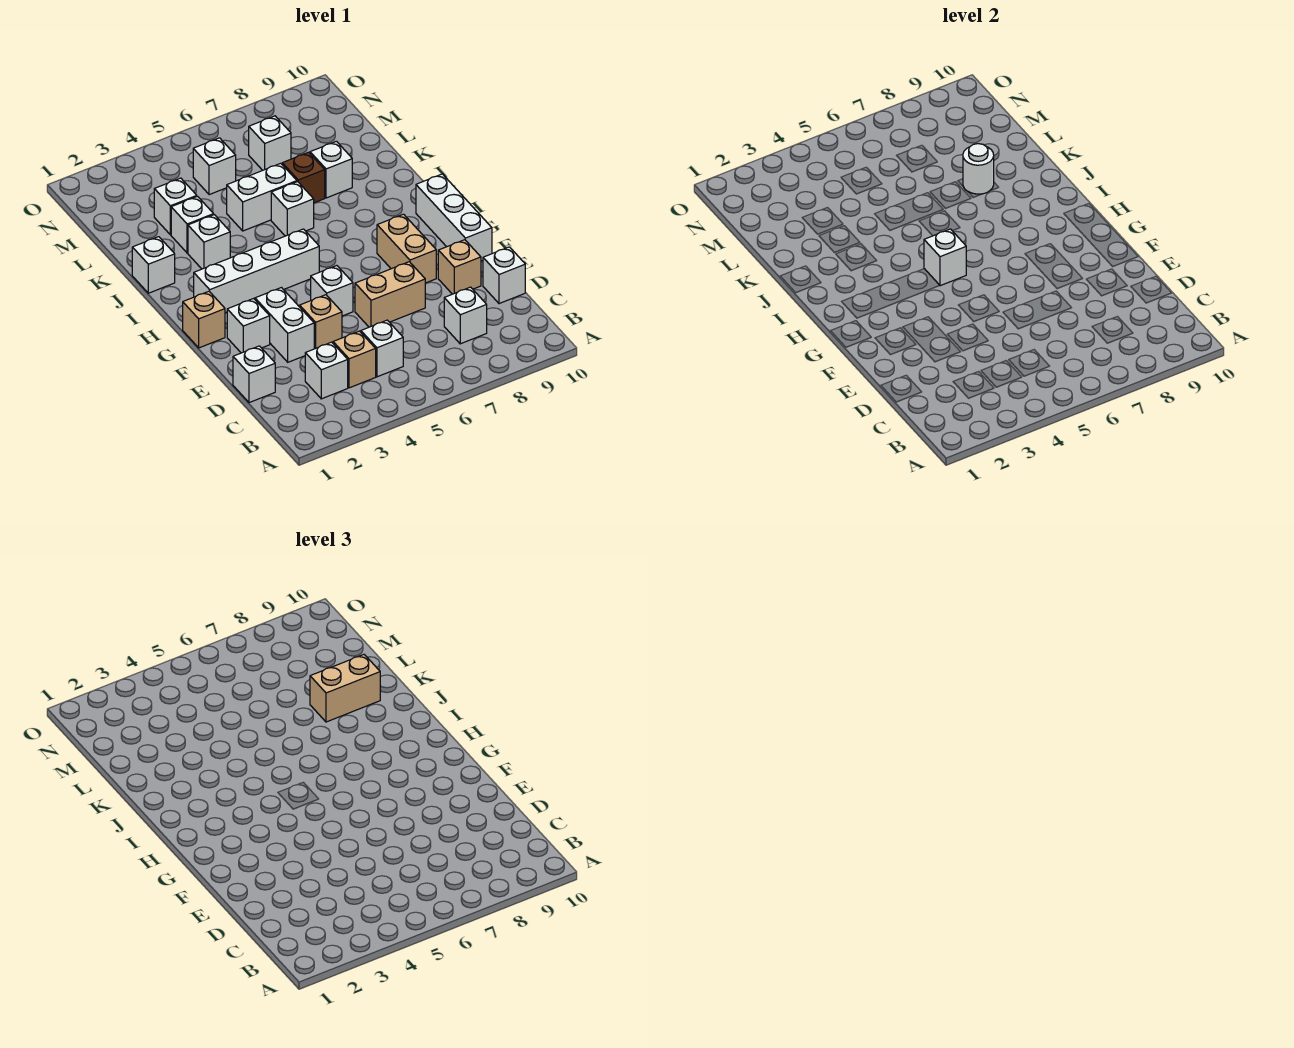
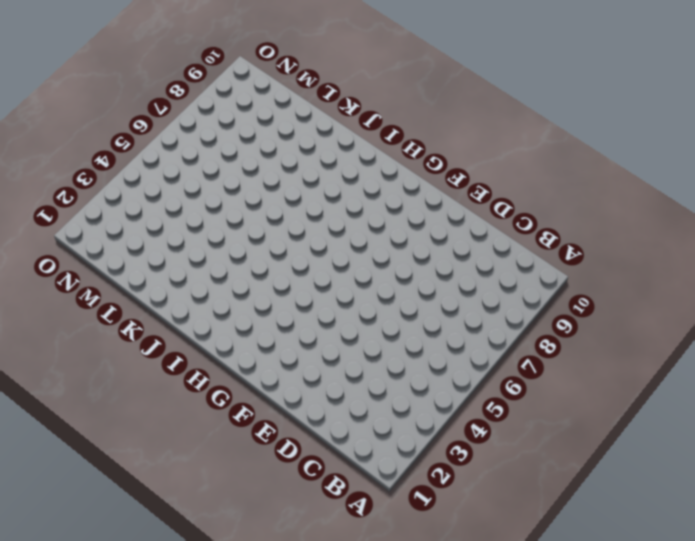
none -> white brick C3 level 1
none -> tan brick C4 level 1
none -> white brick C5 level 1

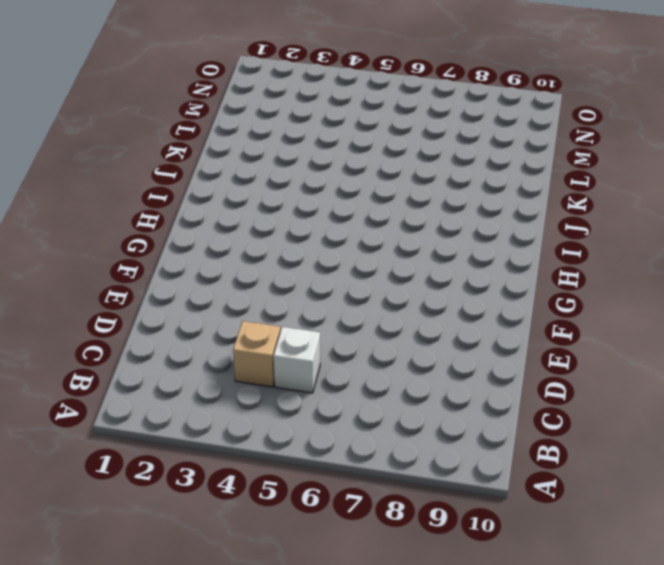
none -> white brick C3 level 1
none -> white brick C8 level 1
none -> white brick D1 level 1

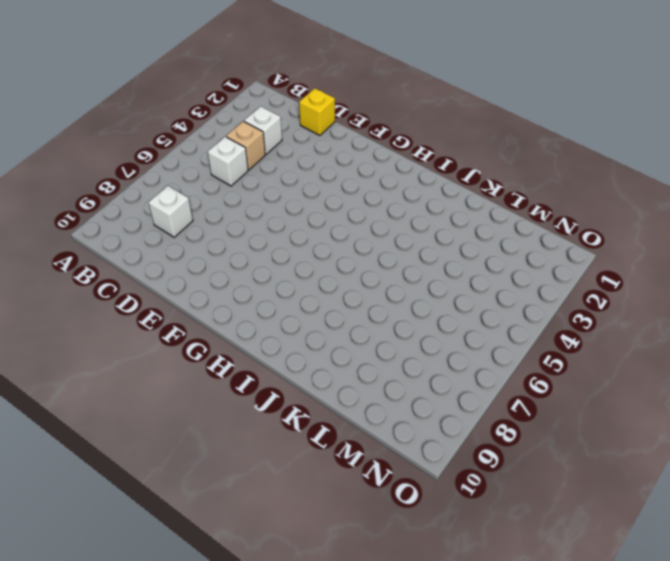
yellow brick D1 level 1 -> white brick D1 level 1
none -> white brick D10 level 1
none -> white brick E3:F3 level 1
none -> tan brick E4 level 1

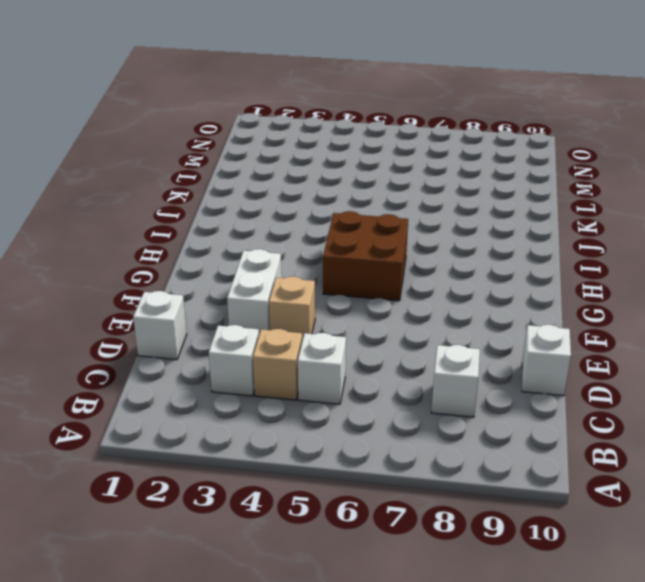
brown brick G5:H6 level 1 -> white brick H2:H5 level 1
none -> tan brick E6:E7 level 1
none -> tan brick E9 level 1
none -> white brick F2 level 1

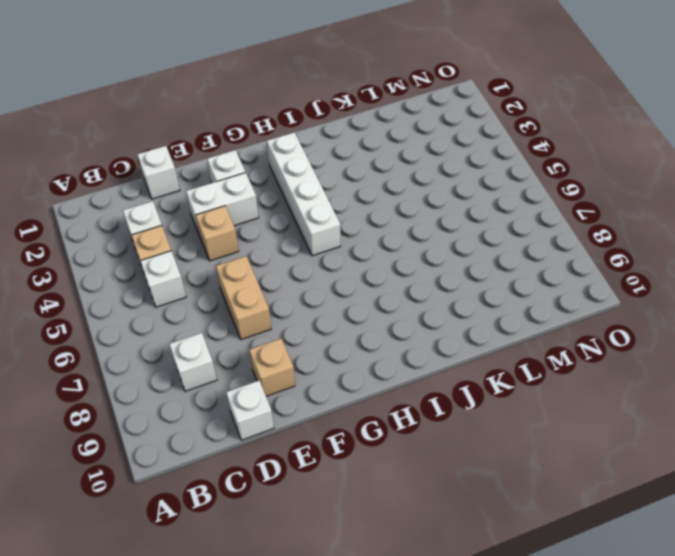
none -> white brick F5 level 1
none -> tan brick F8:G8 level 1
none -> white brick F10:H10 level 1

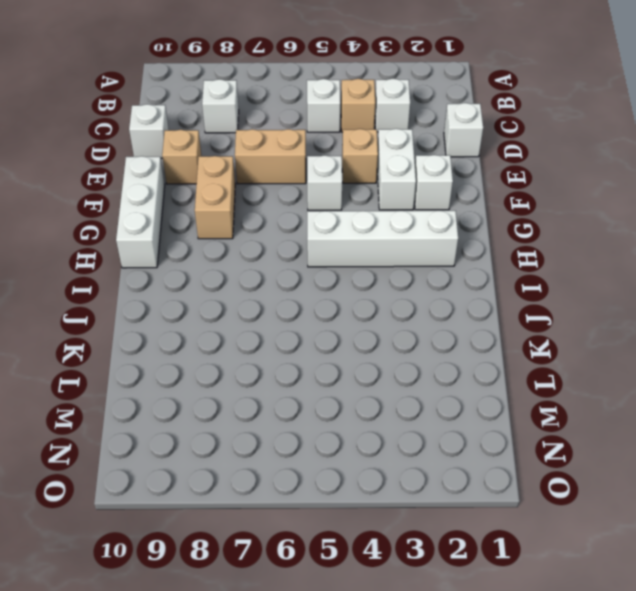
none -> tan brick G1 level 1
none -> white brick J1 level 1
none -> white brick J3 level 1

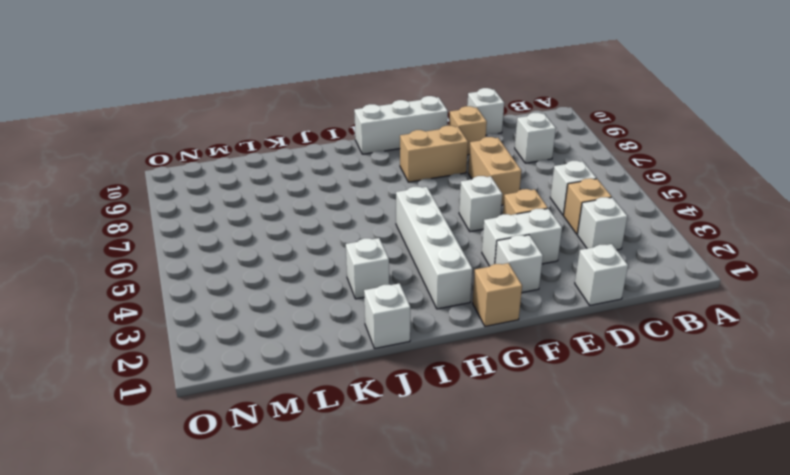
none -> white brick J6 level 1
none -> white brick K3 level 1
none -> white brick K5:K6 level 1

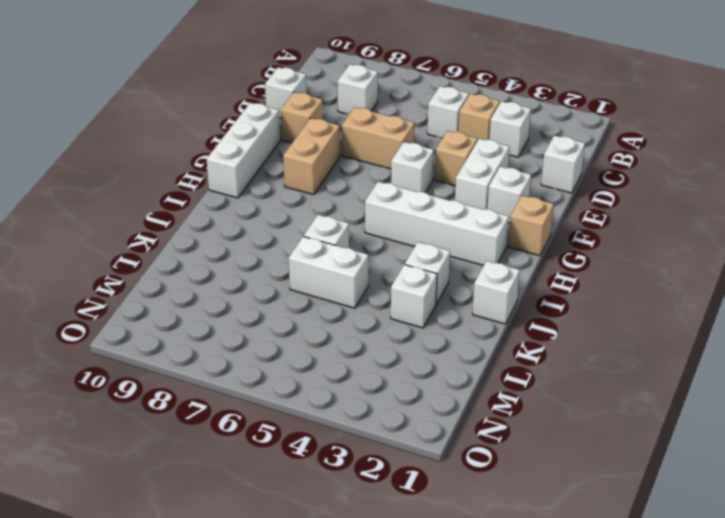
none -> brown brick K7 level 1
none -> white brick K8 level 1
none -> white brick L3 level 1

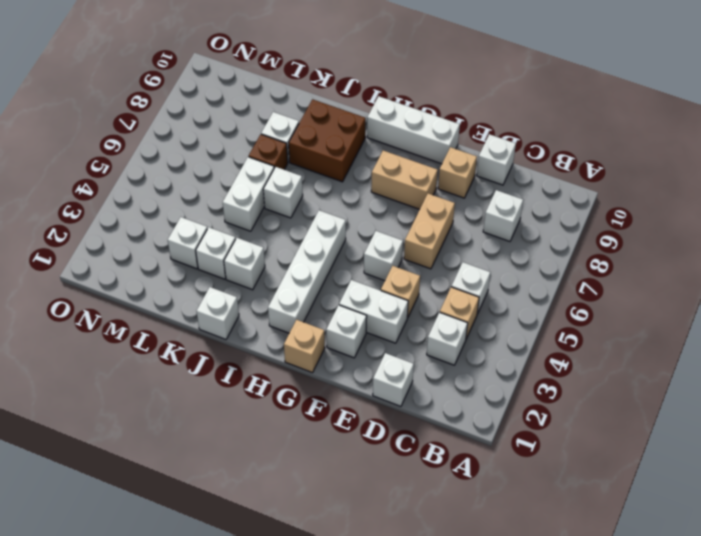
brown brick I8:J9 level 1 -> none
none -> white brick M5 level 1
none -> white brick M7 level 1
none -> white brick H5 level 2

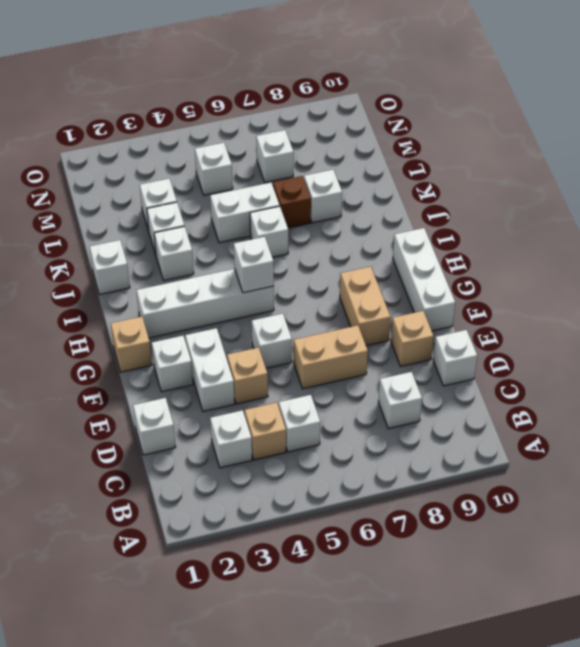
none -> white round brick K8 level 2
none -> tan brick K8:K9 level 3

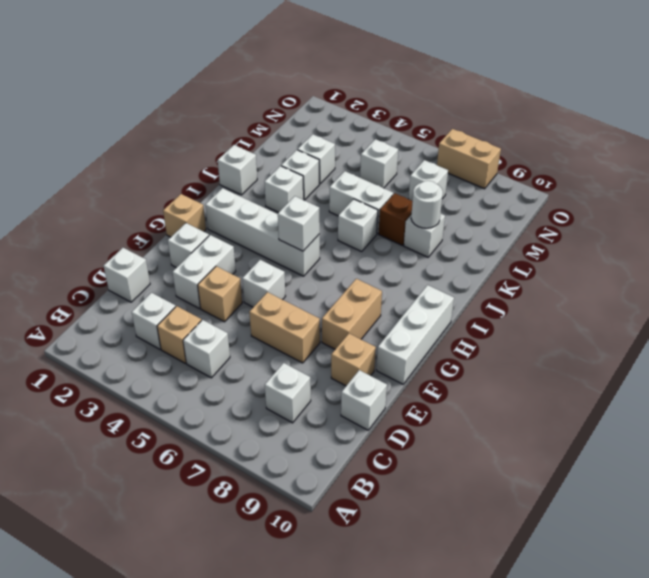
tan brick O7:O8 level 1 -> tan brick K8:K9 level 3

